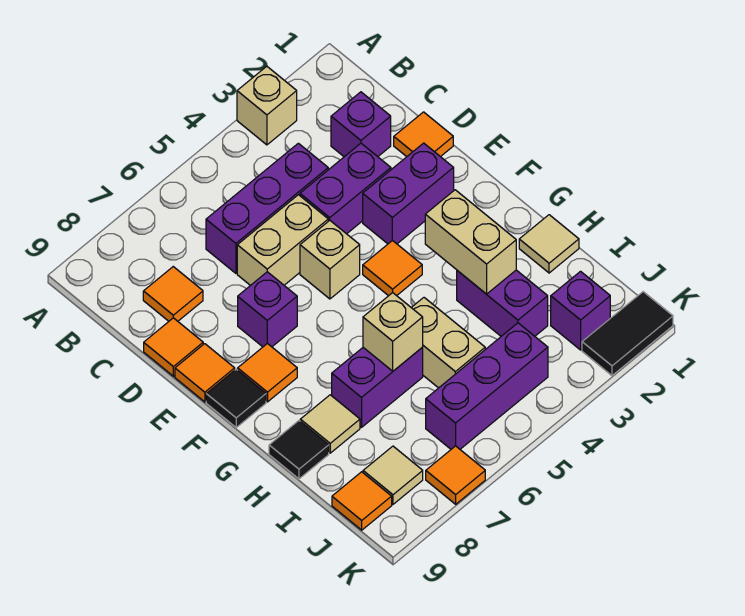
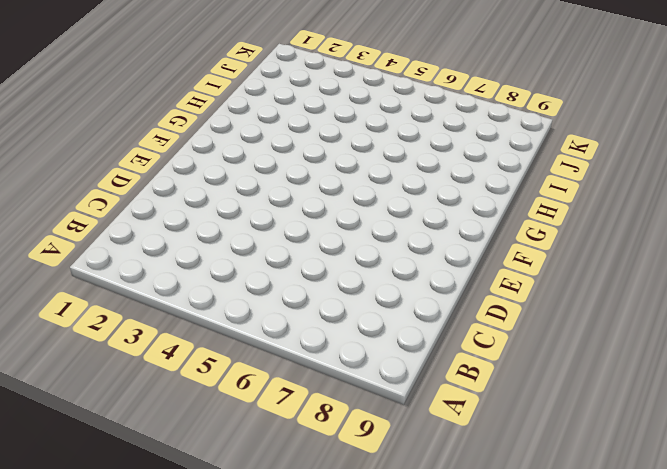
none -> tan brick A3 level 1
none -> purple brick C2 level 1
none -> purple brick C4:C6 level 1

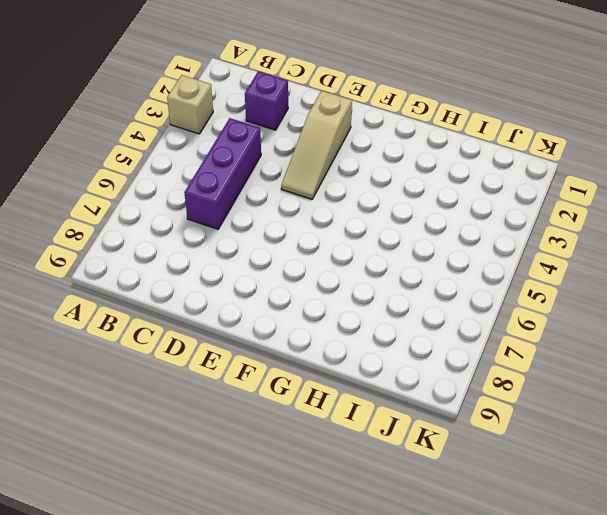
tan slope E2:E4 level 1 top 2 -> purple brick E2:E3 level 1
none -> orange tile C8 level 1
none -> orange tile D1 level 1
none -> purple brick D3:D4 level 1

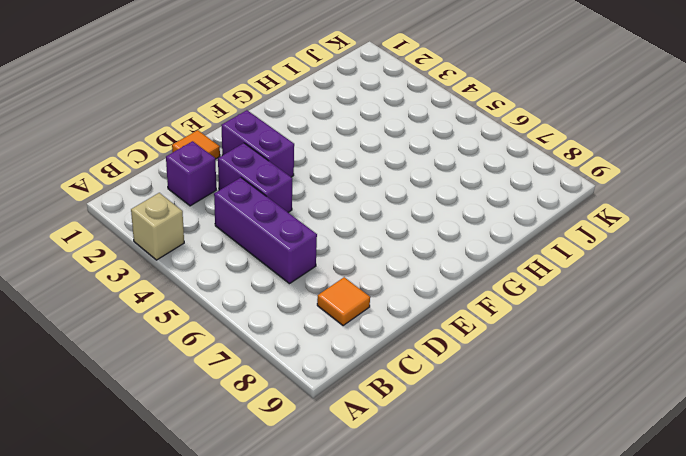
none -> tan brick D5:D6 level 1
none -> orange tile D9 level 1
none -> tan brick E5 level 1

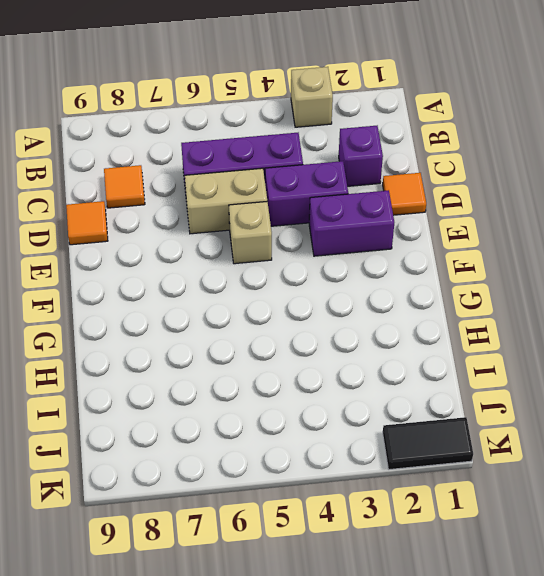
none -> purple brick E7 level 1
none -> orange tile E9 level 1
none -> orange tile F4 level 1

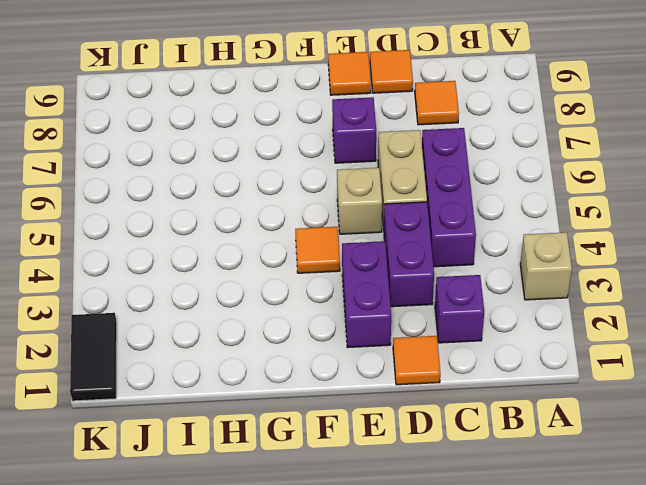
none -> orange tile F8 level 1
none -> black tile F9 level 1
none -> tan tile H1 level 1

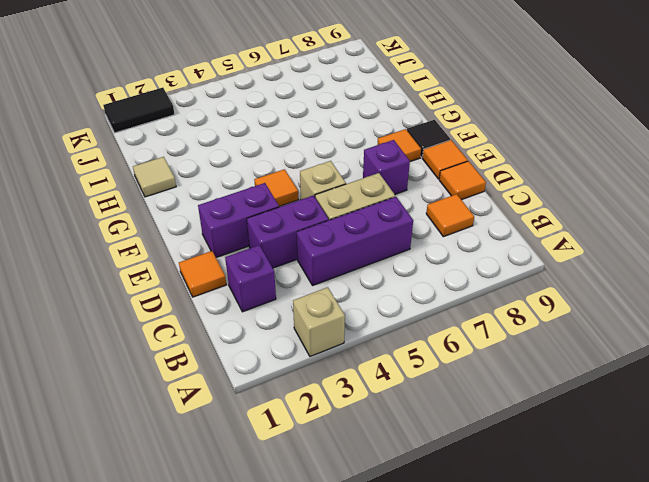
none -> purple brick H3:I3 level 1
none -> tan brick H5:I5 level 1
none -> purple brick H6:H7 level 1

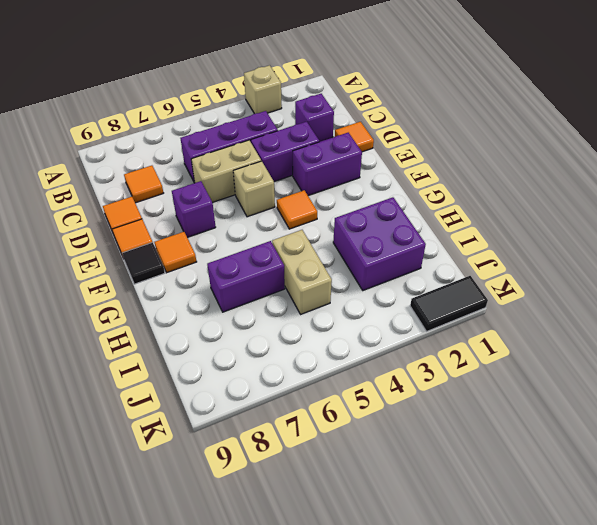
purple brick H2:I3 level 1 -> purple brick H3:I3 level 1
none -> tan tile H1 level 1
none -> tan tile H8 level 1
none -> black tile H9 level 1

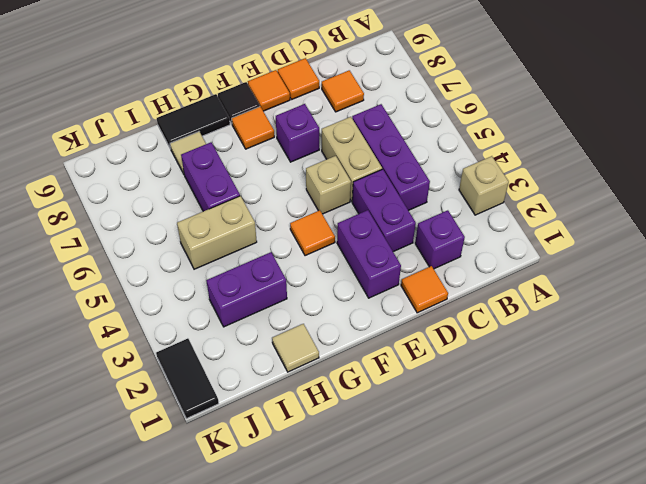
black tile G9:H9 level 1 -> black tile H9 level 1
none -> purple brick J2 level 1
none -> purple brick J4:J6 level 1
none -> tan tile J8 level 1

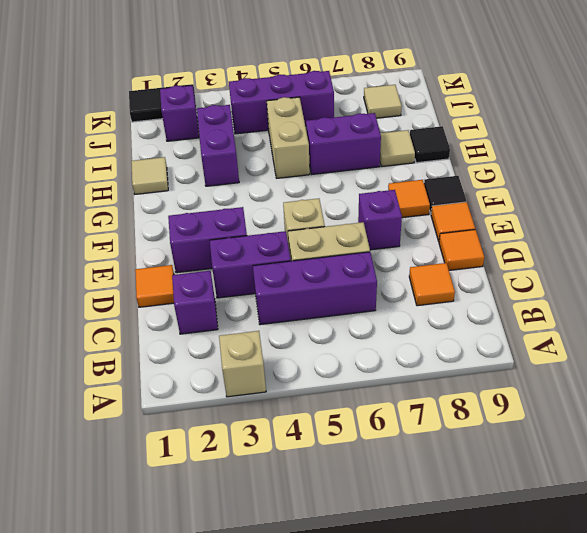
none -> orange tile F4 level 1
none -> orange tile J9 level 1
none -> orange tile K7 level 1

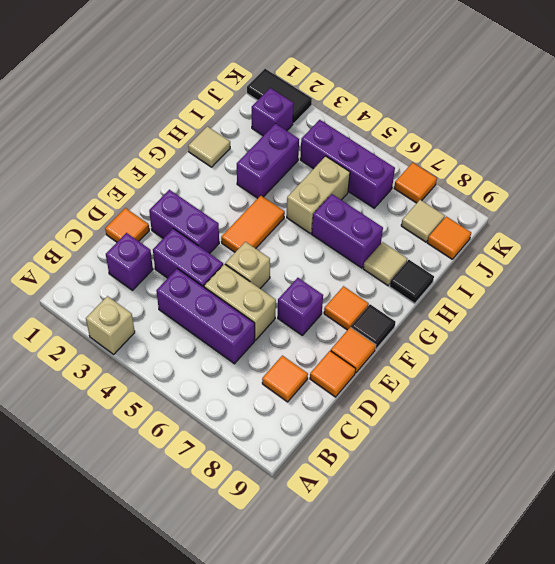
orange tile F4:G4 level 1 -> orange tile F4 level 1
none -> tan brick G3:H3 level 2
none -> tan brick H6 level 2

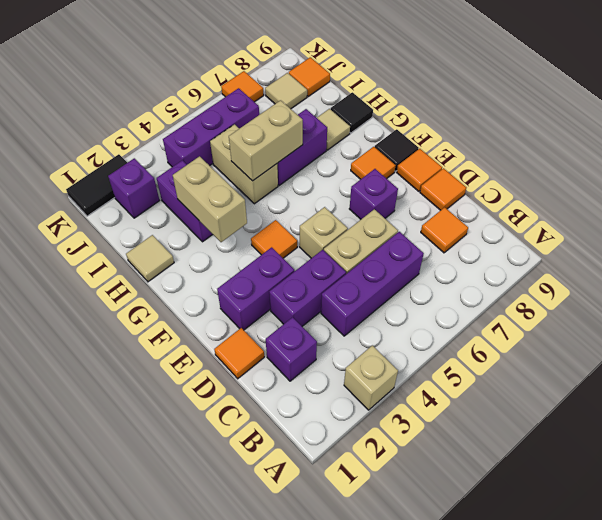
tan brick H5:H6 level 2 -> tan brick H6 level 2

